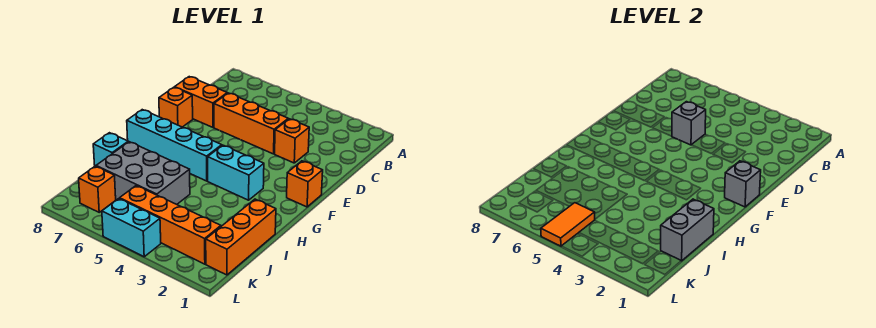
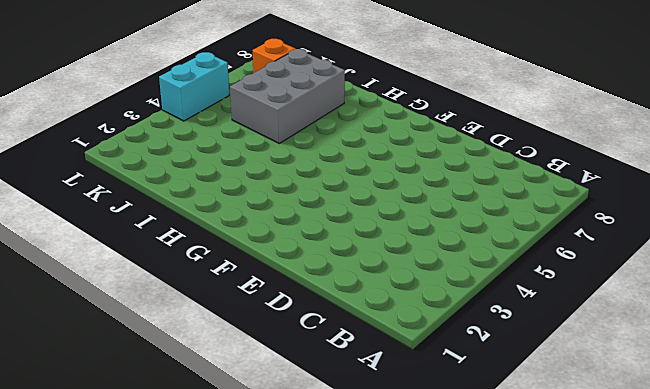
none -> orange brick D3 level 1
none -> orange brick D4:D6 level 1
none -> orange brick D7:D8 level 1

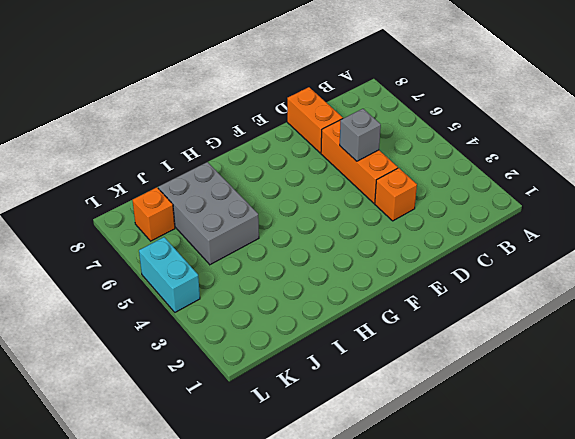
none -> orange brick E8 level 1
none -> orange brick F1 level 1
none -> cyan brick G3:G4 level 1

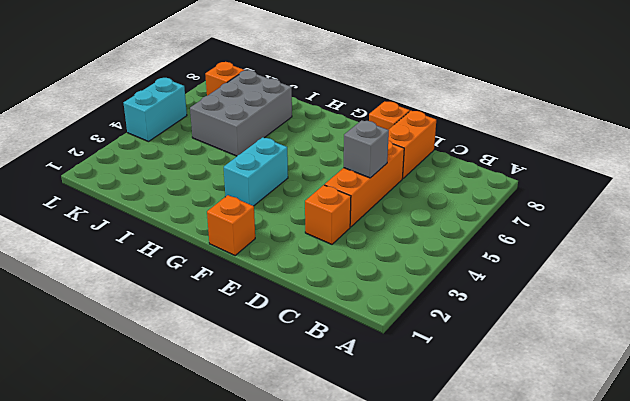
none -> cyan brick G5:G8 level 1
none -> orange brick I1:K1 level 1
none -> cyan brick I8 level 1

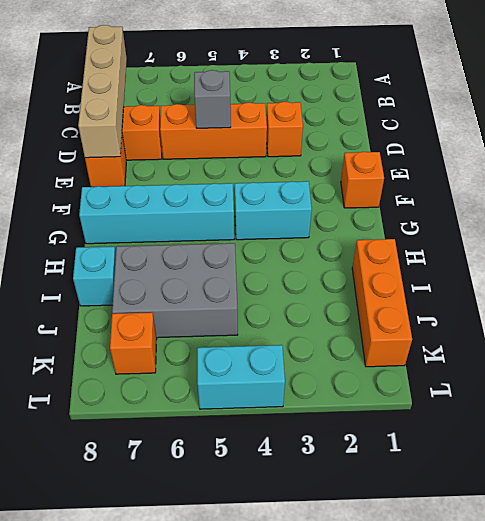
tan brick B8:E8 level 2 -> none
none -> orange brick K2:K5 level 1
none -> grey brick F1 level 2
none -> grey brick I1:J1 level 2

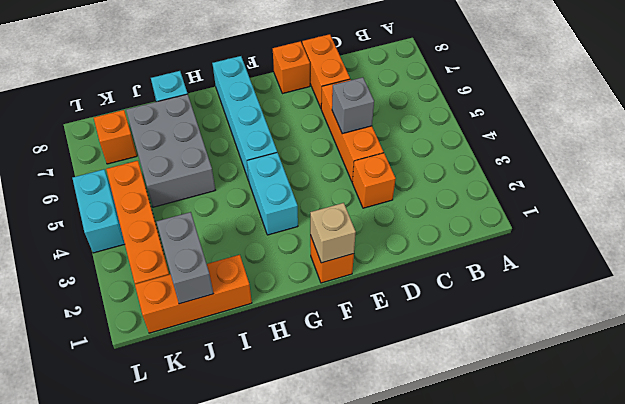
tan brick F1 level 2 -> grey brick F1 level 2
grey brick J1:J2 level 2 -> grey brick I1:J1 level 2
none -> orange tile K5:L5 level 2

